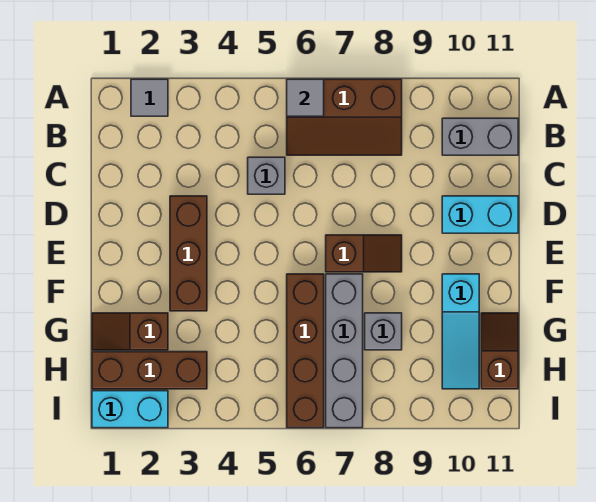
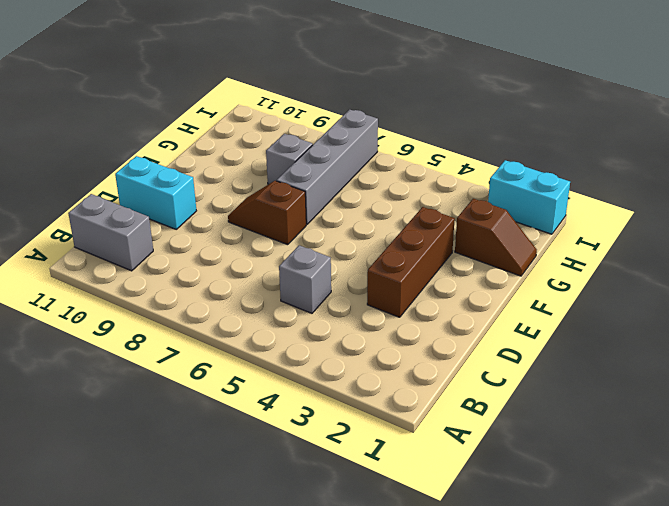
none -> grey tile A2 level 1
none -> brown slope A6:B8 level 1 top A
none -> brown brick F6:I6 level 1

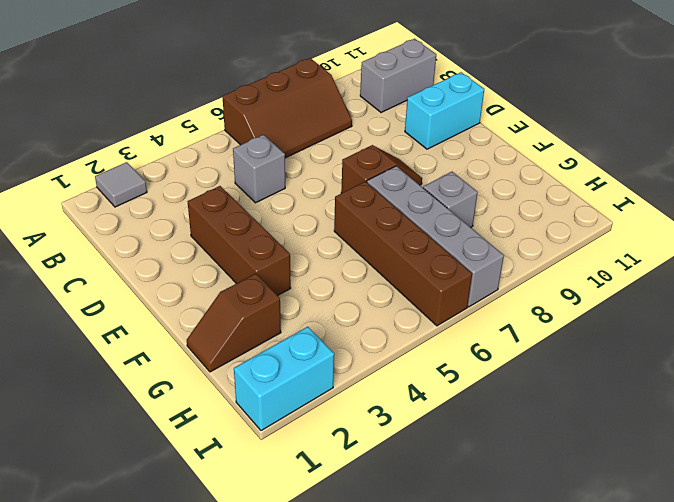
none -> cyan slope F10:H10 level 1 top F
none -> brown slope G11:H11 level 1 top H
none -> brown brick H1:H3 level 1

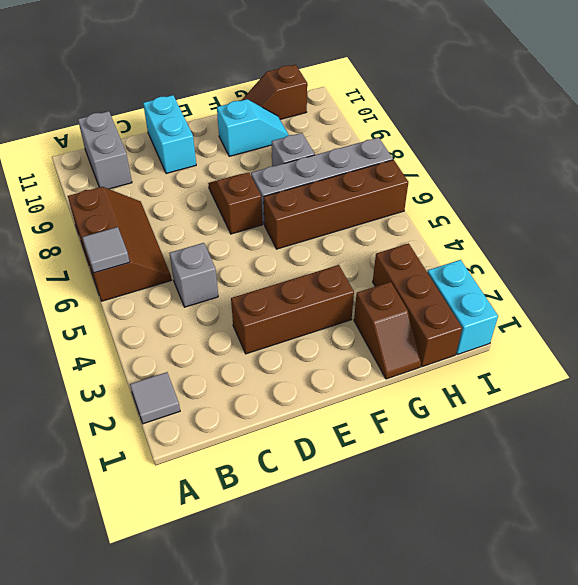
cyan slope F10:G10 level 1 top F -> cyan slope F10:H10 level 1 top F

